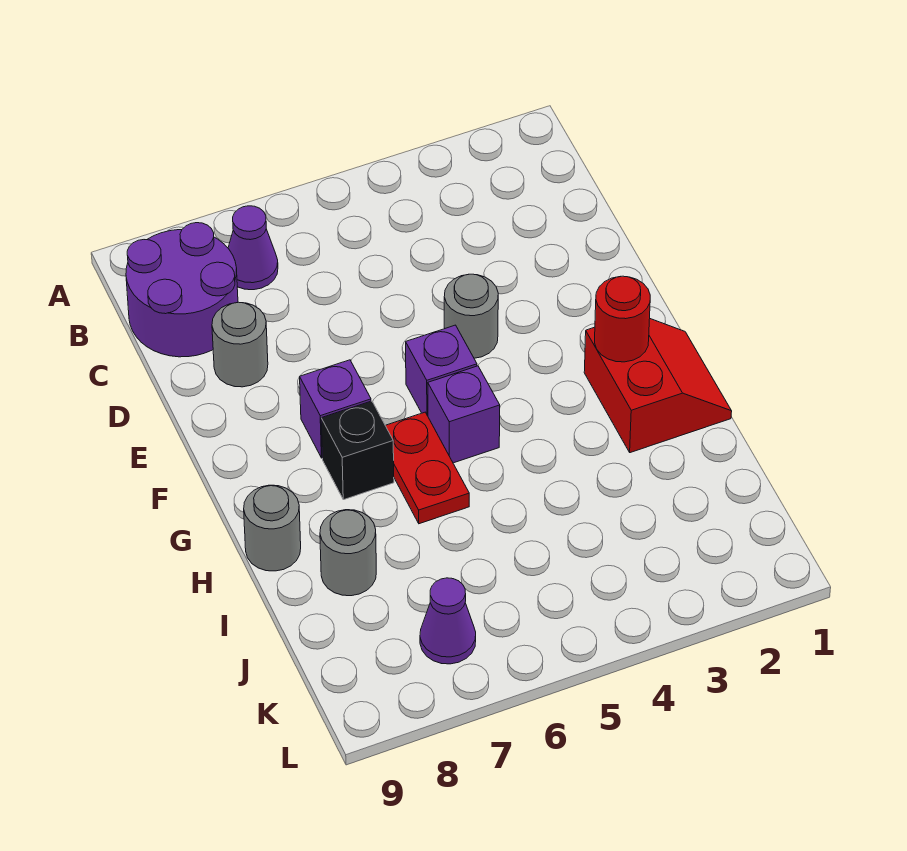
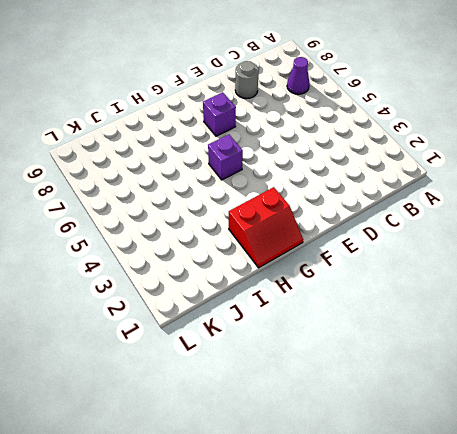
none -> purple round brick B8:C9 level 1
none -> grey round brick E4 level 1
none -> purple brick F5 level 1

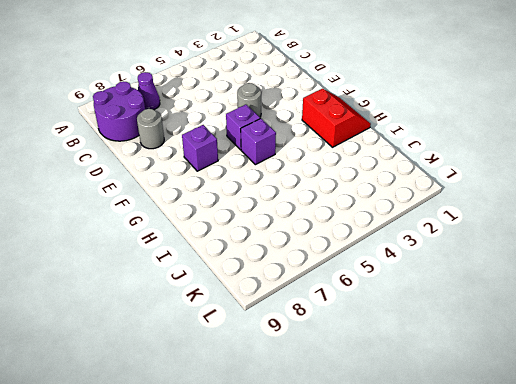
none -> red plate G6:H6 level 1
none -> black brick G7 level 1
none -> grey round brick H9 level 1

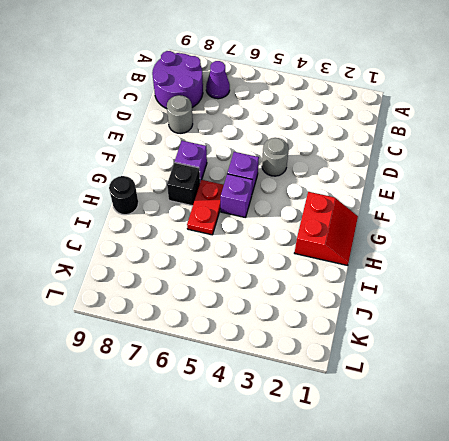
black round brick H9 level 1 -> grey round brick H9 level 1
none -> grey round brick I8 level 1
none -> purple cone K7 level 1
none -> red round brick G2 level 2

